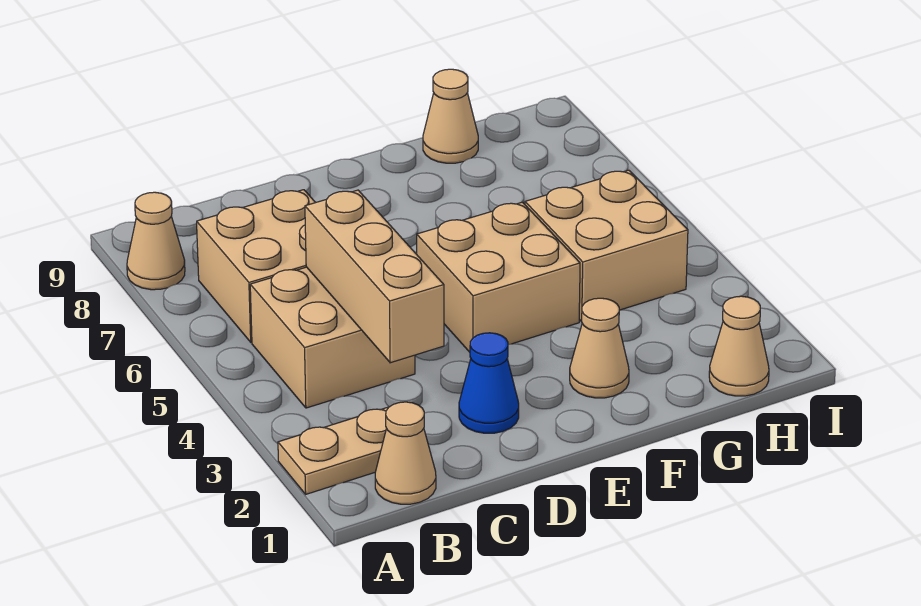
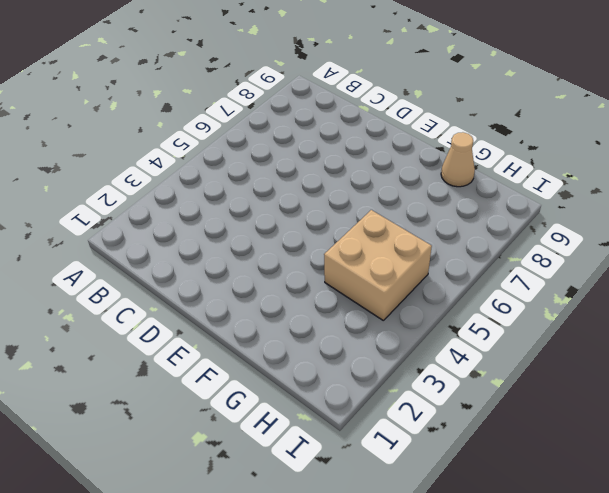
none -> tan plate A2:B2 level 1
none -> tan cone A8 level 1
none -> tan cone B1 level 1

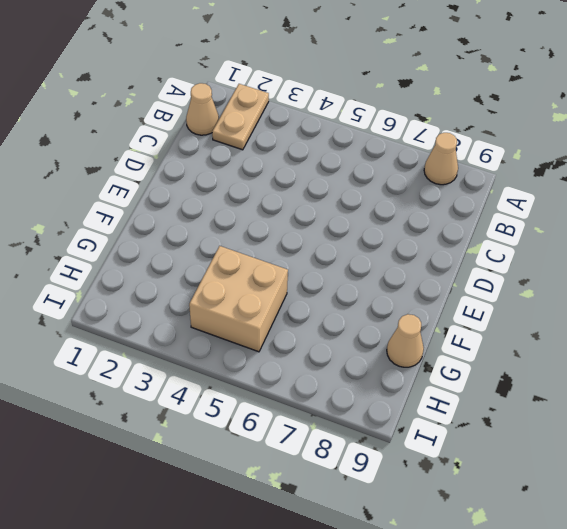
none -> tan brick B4:C5 level 1
none -> tan brick B6:C7 level 1
none -> blue cone D2 level 1

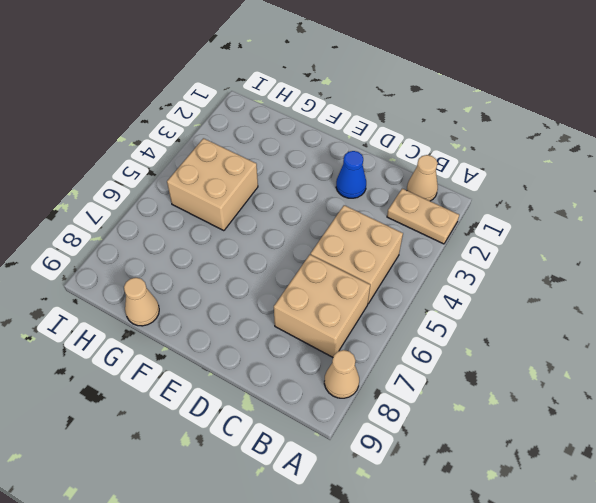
none -> tan brick E4:F5 level 1
none -> tan cone F2 level 1
none -> tan cone H1 level 1

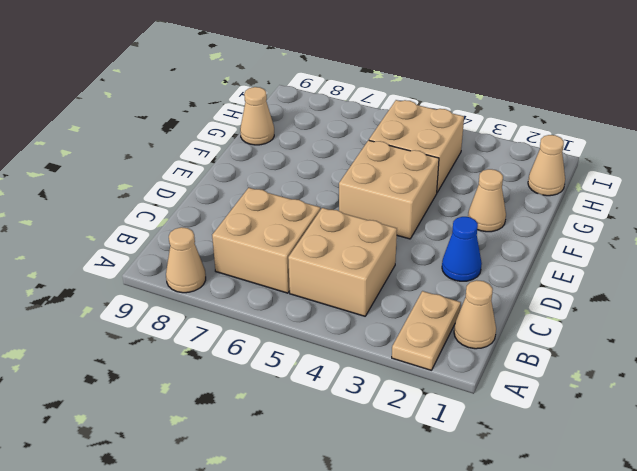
none -> tan brick C3:C5 level 2

